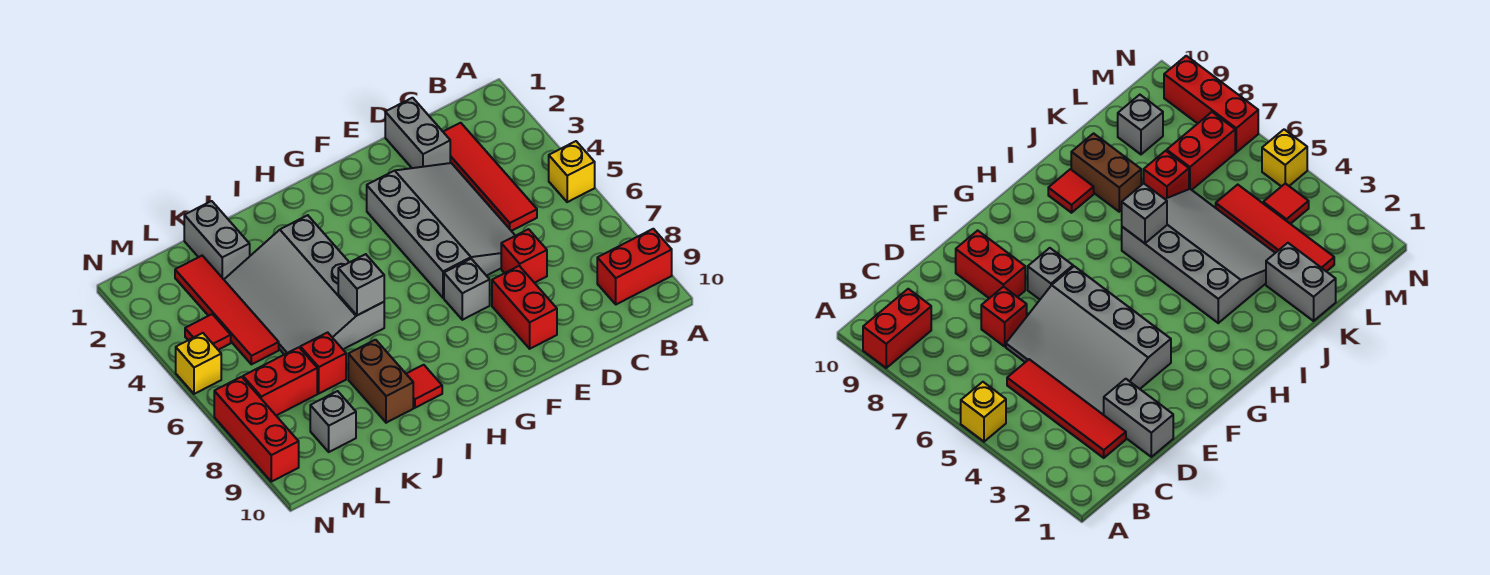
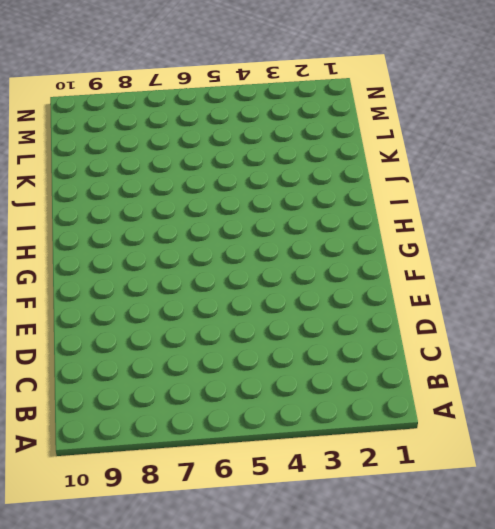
none -> yellow brick A5 level 1
none -> red brick A9:B9 level 1
none -> red tile C2:C5 level 1

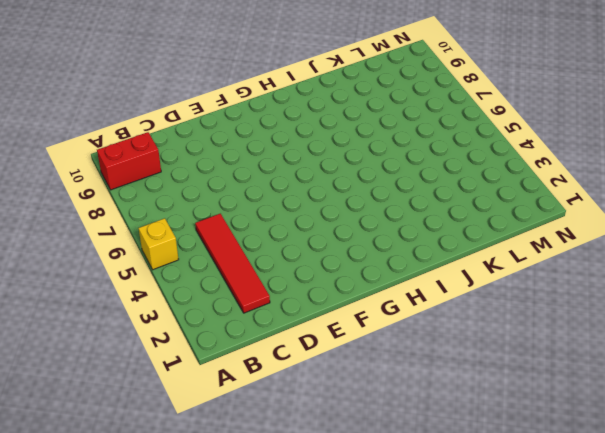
none -> grey brick D1:D2 level 1
none -> grey slope D3:F6 level 1 top F
none -> red brick D7 level 1

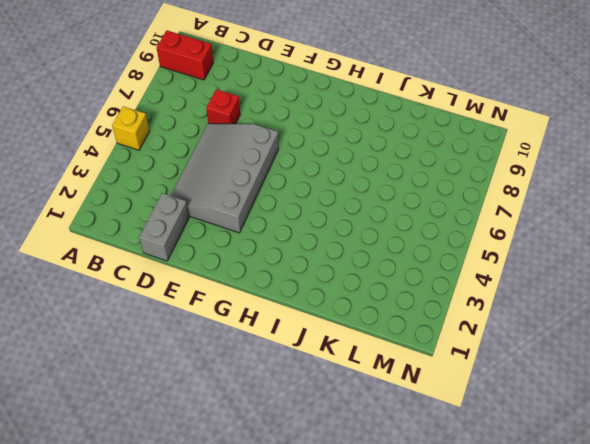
none -> red tile C2:C5 level 1
none -> red brick E8:E9 level 1
none -> grey brick F7 level 1

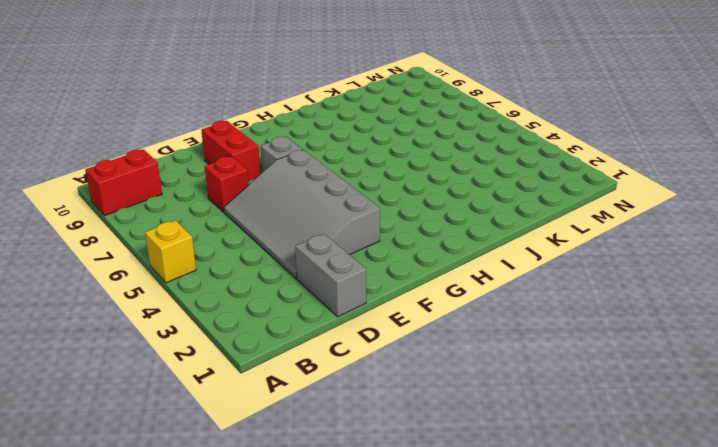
none -> red tile C2:C5 level 1
none -> grey slope I3:K6 level 1 top I
none -> red tile I9 level 1

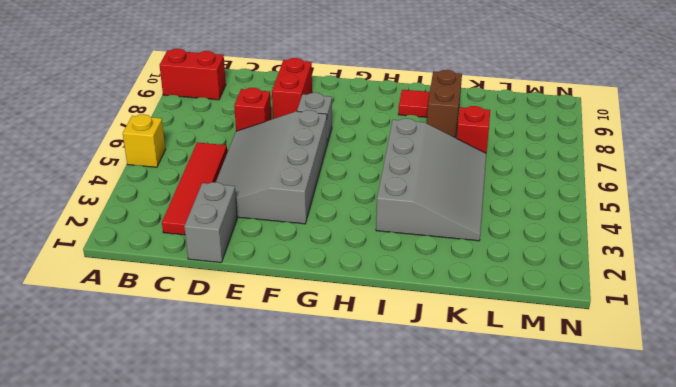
none -> grey brick K1:K2 level 1
none -> red tile L2:L5 level 1
none -> red brick L7:M7 level 1

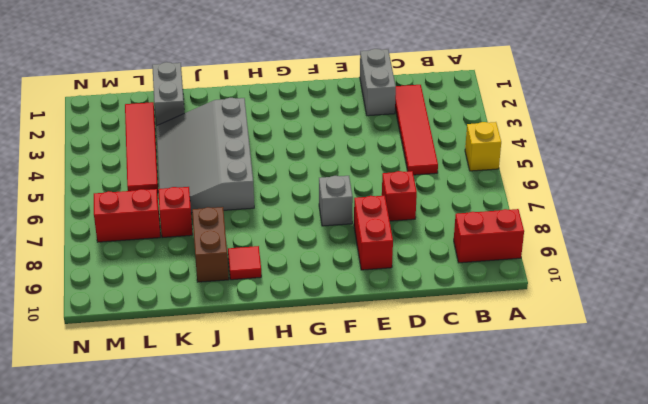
none -> grey slope D3:F6 level 1 top F
none -> grey brick L9 level 1
none -> red tile M4 level 1

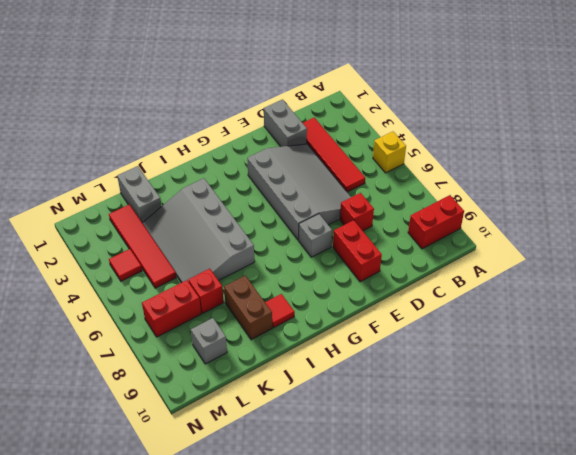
none -> yellow brick N5 level 1
none -> red brick N7:N9 level 1
none -> grey brick I6 level 2

